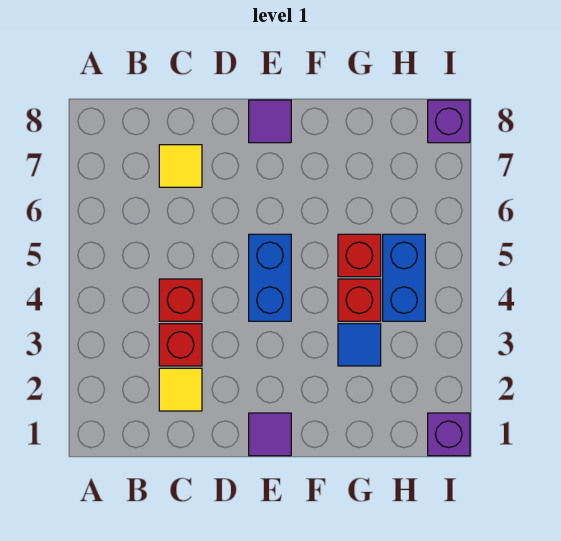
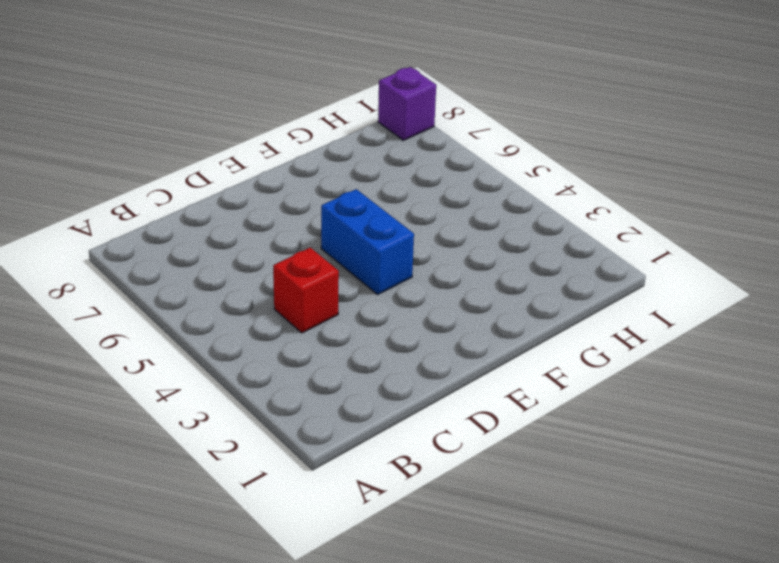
none -> yellow tile C2 level 1
none -> red brick C3 level 1
none -> yellow tile C7 level 1

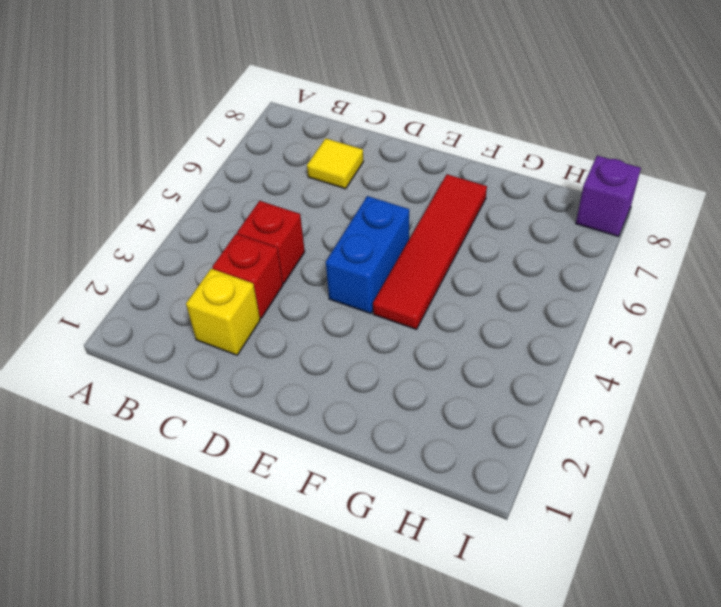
yellow brick C2 level 1 -> yellow tile C2 level 1
red tile F4:F7 level 1 -> none
none -> purple tile E1 level 1
none -> purple tile E8 level 1
none -> blue tile G3 level 1

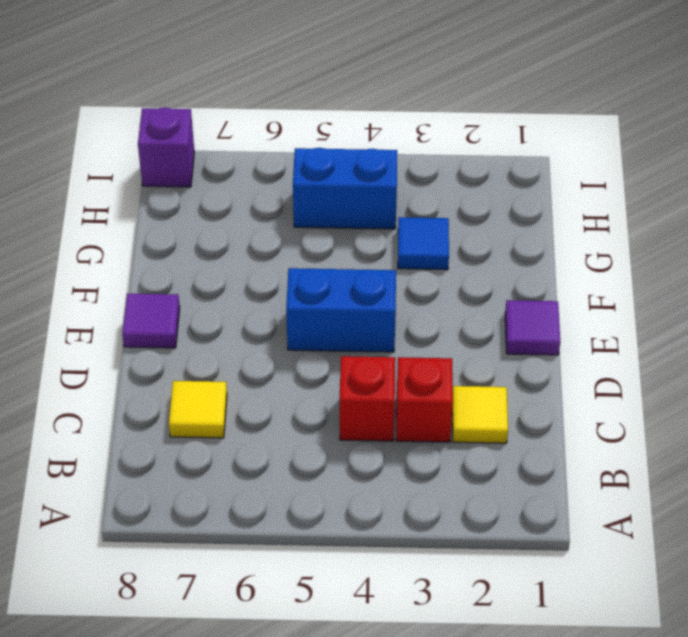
none -> red brick G4 level 1
none -> red brick G5 level 1
none -> purple brick I1 level 1

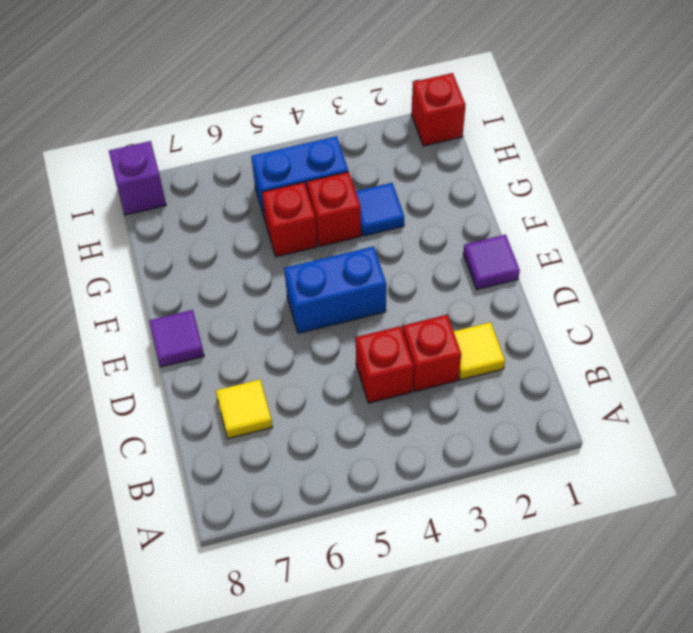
red brick I1 level 1 -> purple brick I1 level 1

